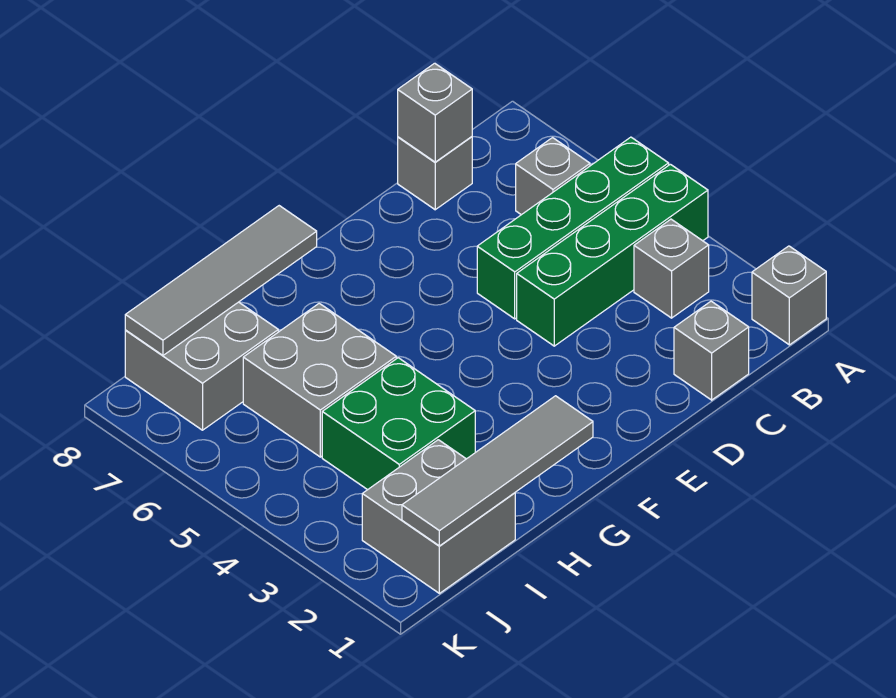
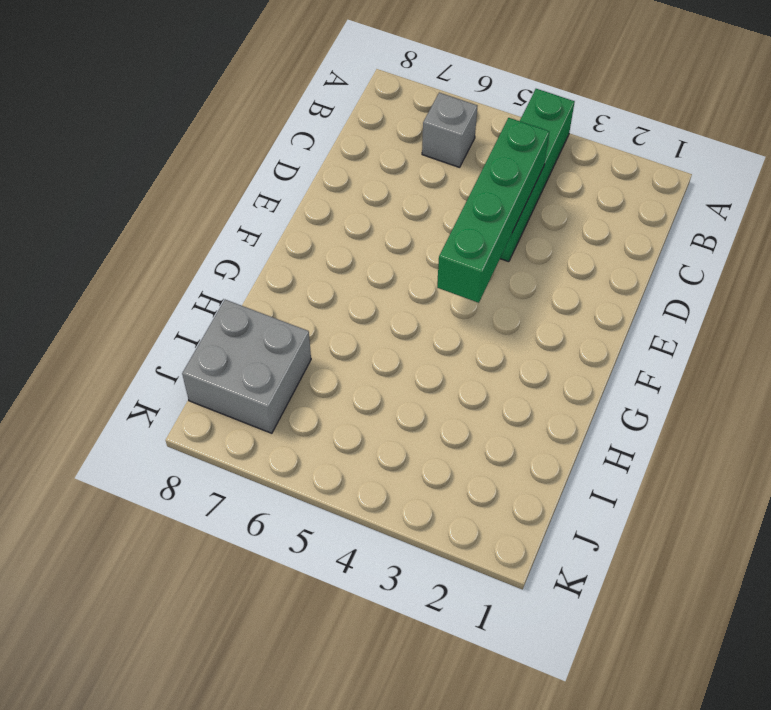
green brick C4:F4 level 2 -> green brick A5:D5 level 1
none -> grey brick A1 level 1
none -> grey brick B3 level 1
none -> grey brick C1 level 1

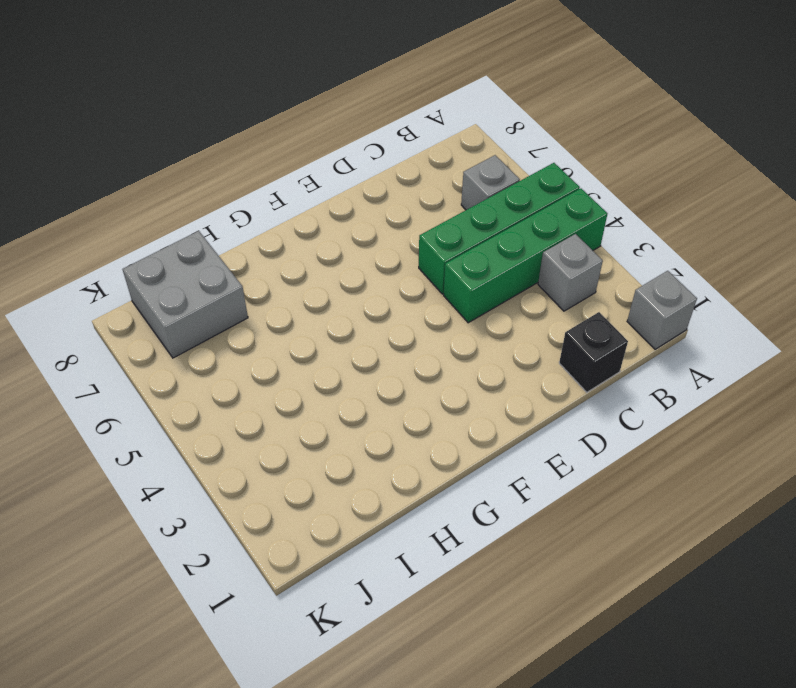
black brick C1 level 1 -> grey brick C1 level 1
none -> grey brick C8 level 1
none -> green brick H3:I4 level 1
none -> grey brick H5:I6 level 1

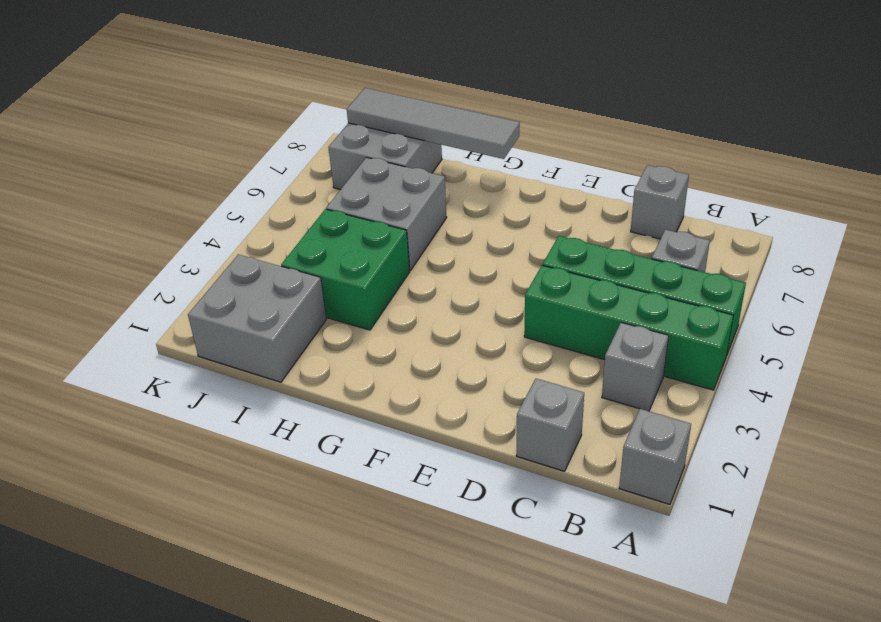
none -> grey brick C8 level 2
none -> grey tile G1:J1 level 2

